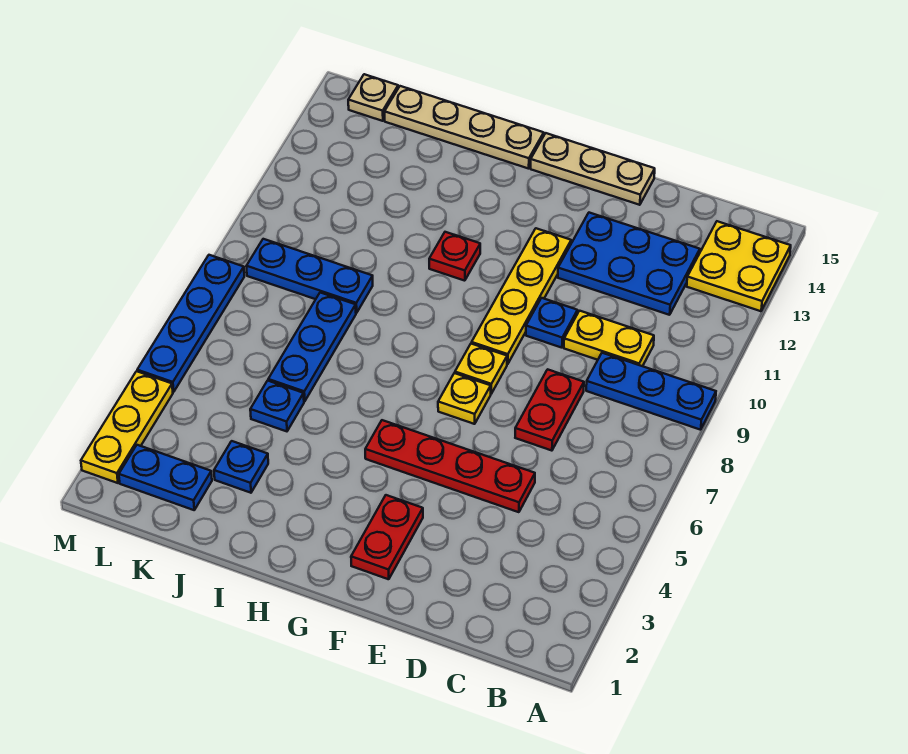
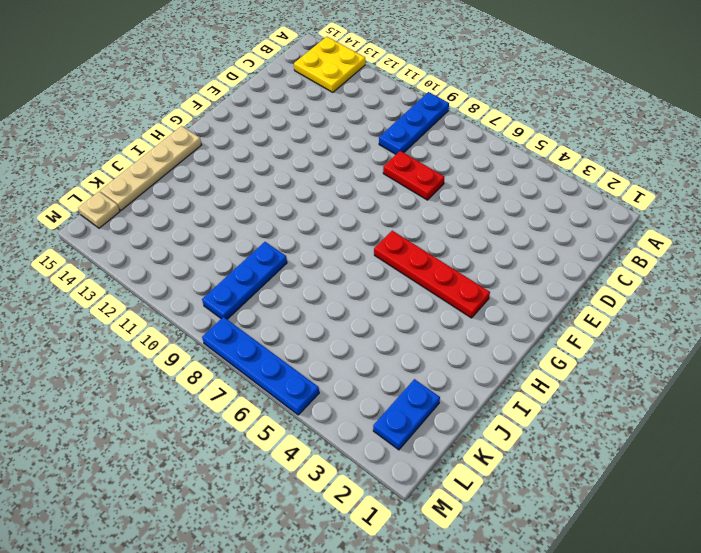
red plate G3:G6 level 1 -> red plate D5:G5 level 1
none -> yellow plate C10:D10 level 1
none -> blue plate C12:E13 level 1
none -> blue plate E10 level 1

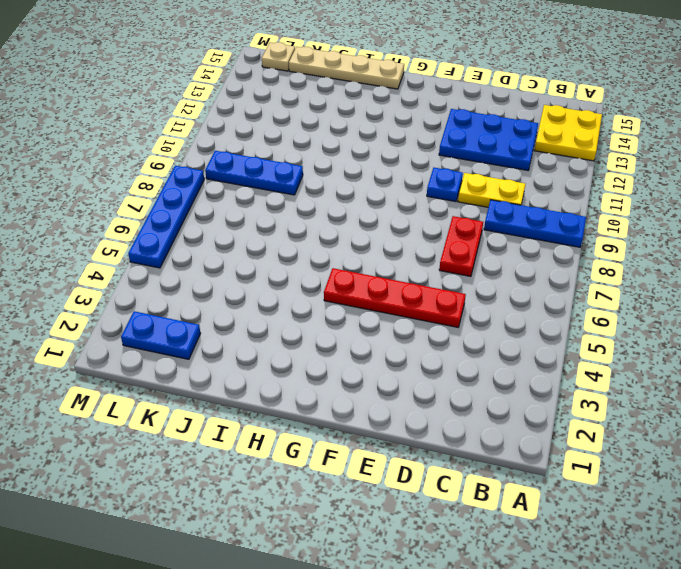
none -> tan plate E15:G15 level 1
none -> red plate F2:F3 level 1
none -> yellow plate F7 level 1

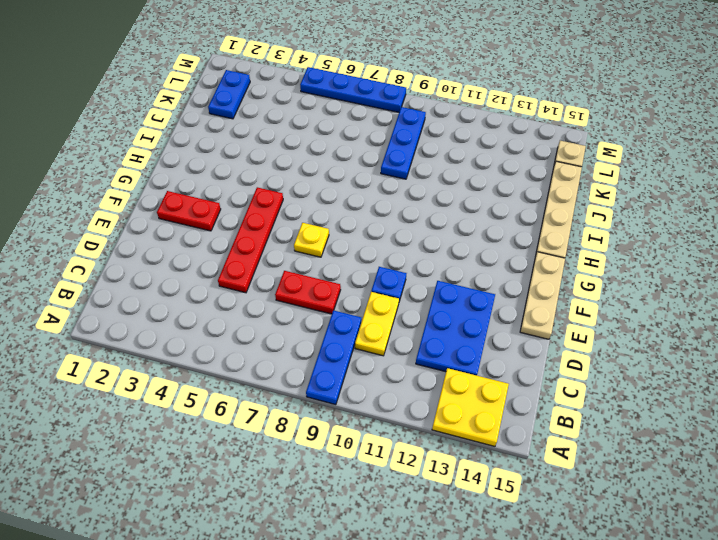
none -> yellow plate F8 level 1
none -> yellow plate F9:F12 level 1
none -> red plate H11 level 1

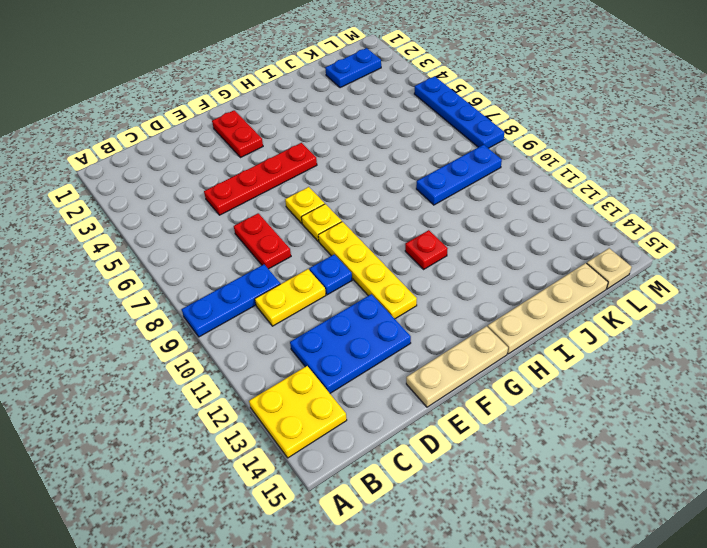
none -> blue plate J3 level 1
none -> blue plate J5 level 1
none -> blue plate J6:J8 level 1

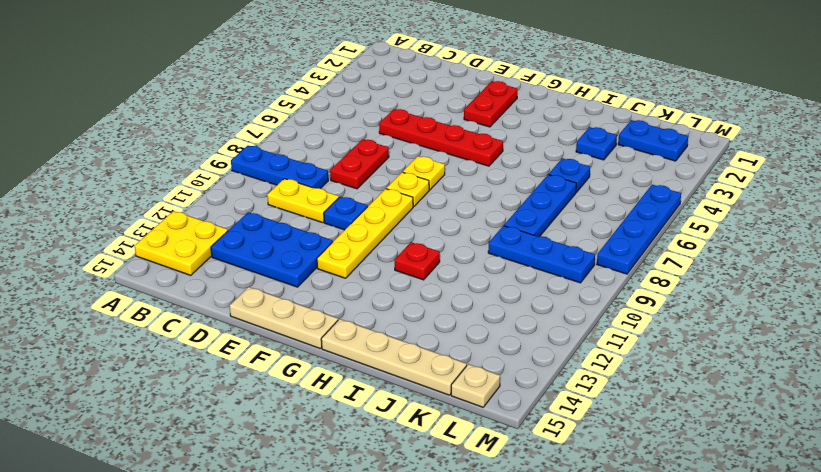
none -> yellow plate M2:M4 level 1

